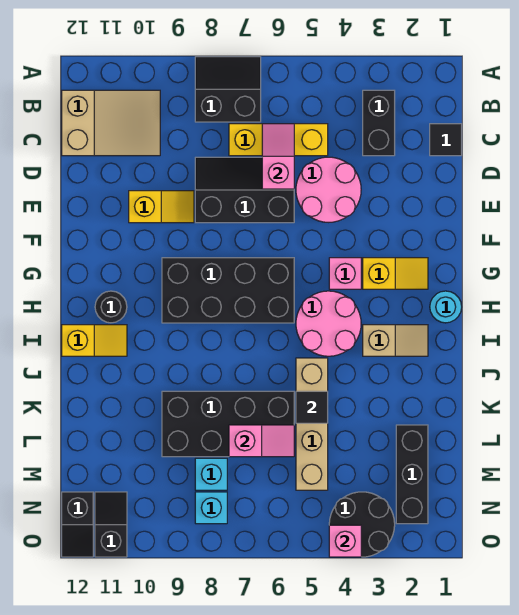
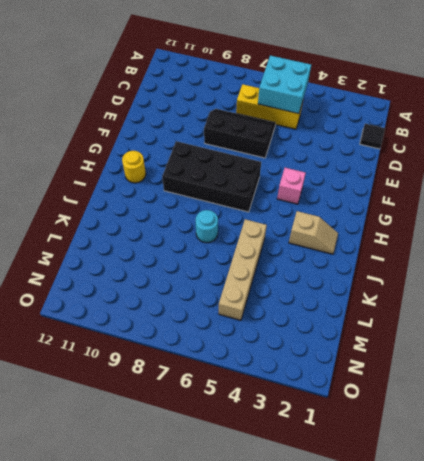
cyan brick B5:C6 level 2 -> pink slope C6:D6 level 2 top D
yellow round brick H11 level 1 -> black round brick H11 level 1
cyan round brick J7 level 1 -> cyan round brick H1 level 1
none -> black slope A7:B8 level 1 top B
none -> black brick B3:C3 level 1
none -> tan slope B10:C12 level 1 top 12

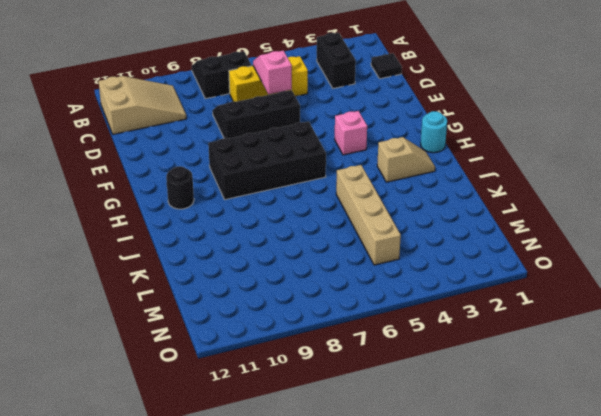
none -> pink round brick D4:E5 level 1
none -> yellow slope E9:E10 level 1 top 10
none -> yellow slope G2:G3 level 1 top 3

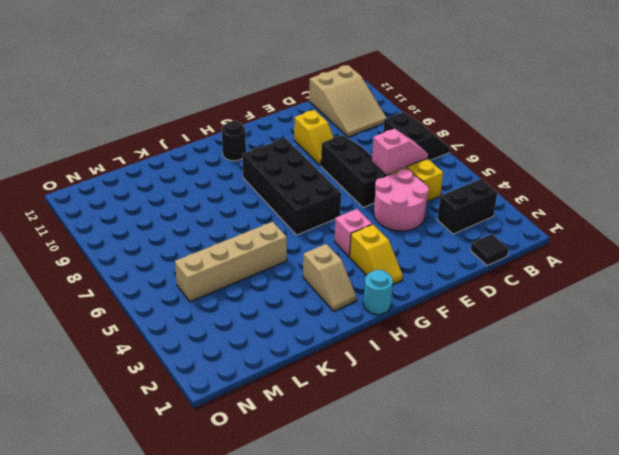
none -> pink round brick H4:I5 level 1
none -> yellow slope I11:I12 level 1 top 12
none -> black brick K6:L9 level 1

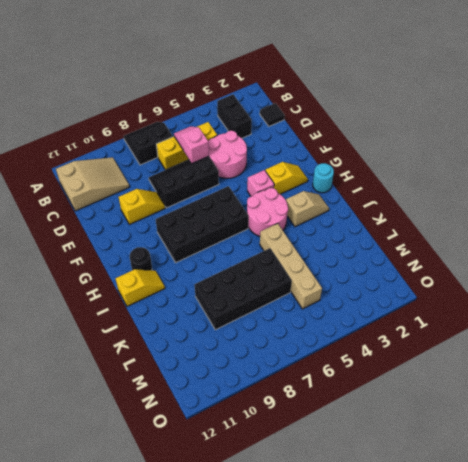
none -> black brick L2:N2 level 1
none -> cyan brick M8 level 1
none -> black round brick N3:O4 level 1

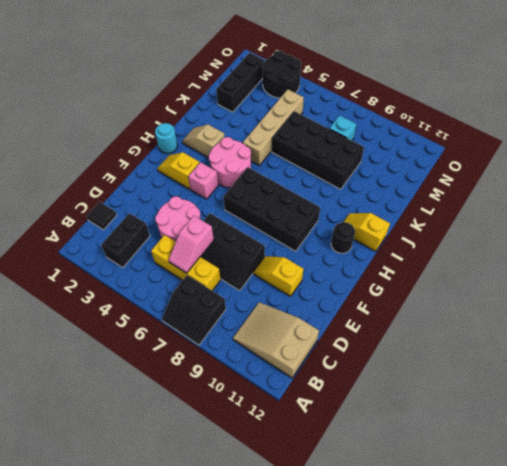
none -> cyan brick N8 level 1
none -> black slope N11:O11 level 1 top O
none -> black slope N12:O12 level 1 top N

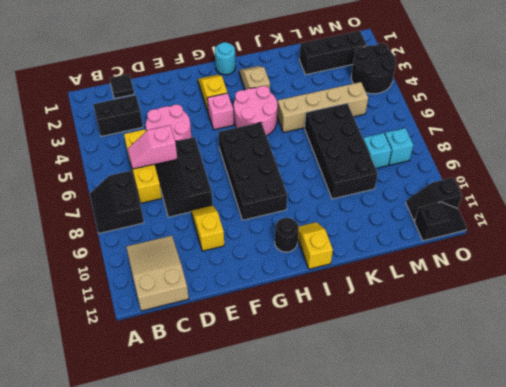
none -> black tile K5 level 2
none -> pink slope L6:L7 level 2 top 7
none -> pink brick O4 level 2

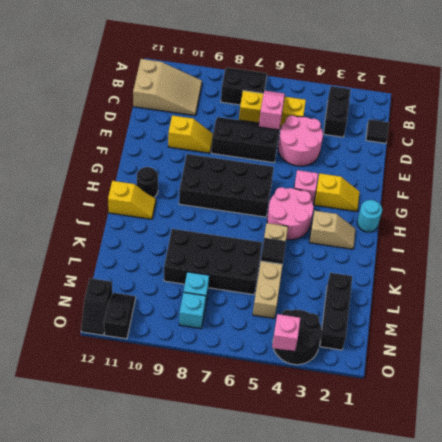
none -> pink slope L6:L7 level 2 top 7

